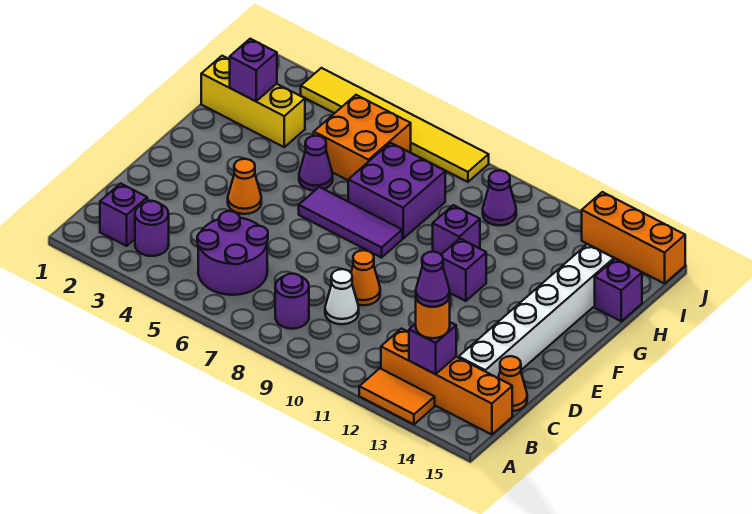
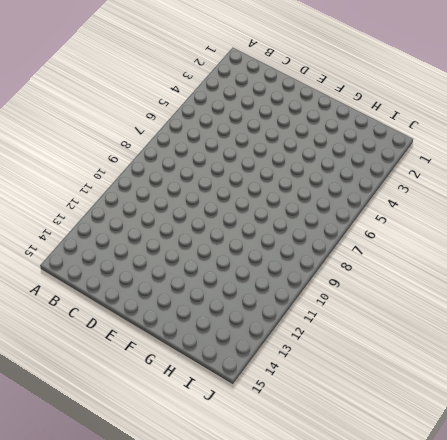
none -> orange tile A12:A13 level 1
none -> purple brick B2 level 1
none -> purple round brick B3 level 1

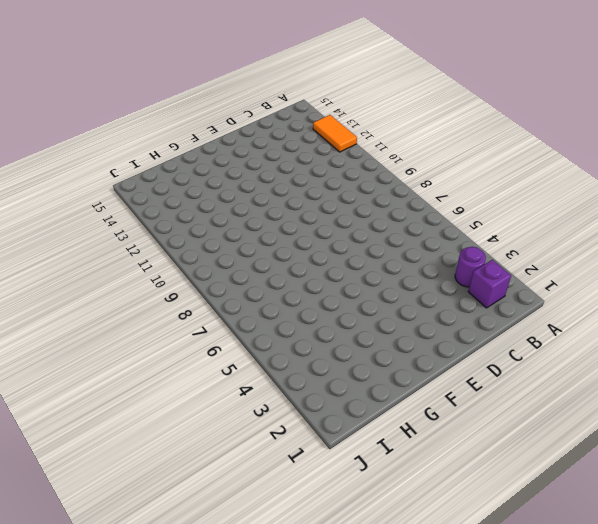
none -> purple round brick B5:C6 level 1
none -> purple round brick B8 level 1
none -> orange brick B12:B15 level 1

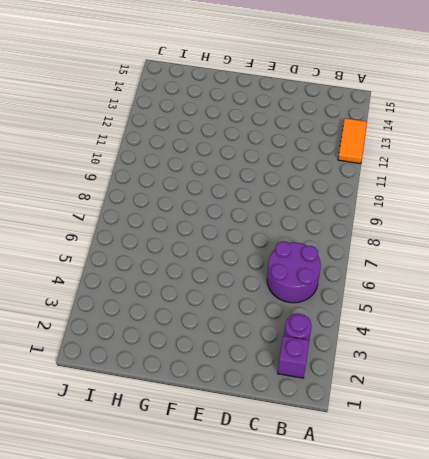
none -> purple round brick B8 level 1
none -> orange brick B12:B15 level 1
none -> white cone C9 level 1

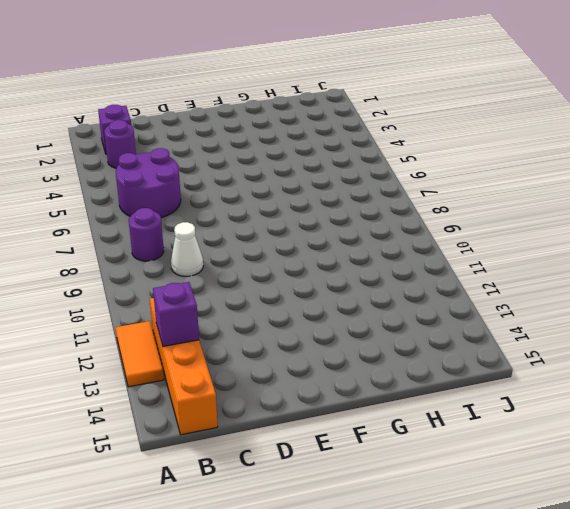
none -> white brick C14:H14 level 1
none -> orange cone C15 level 1
none -> orange cone D9 level 1

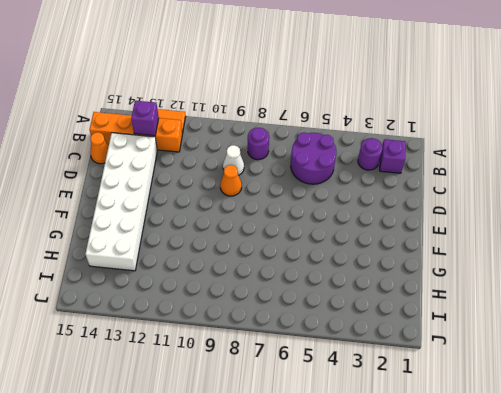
white brick C13:H14 level 1 -> white brick C14:H14 level 1
none -> orange cone E4 level 1
none -> purple tile F6:F8 level 1
none -> purple brick F11 level 1

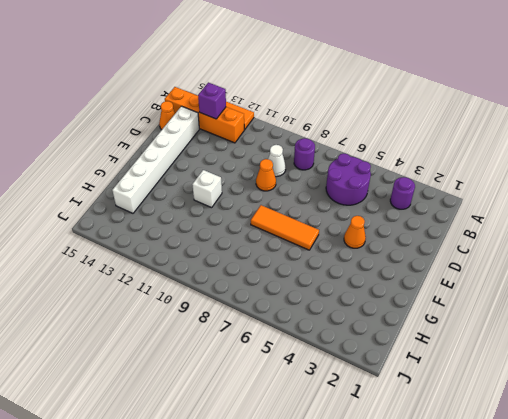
orange tile F6:F8 level 1 -> purple tile F6:F8 level 1
white brick F11 level 1 -> purple brick F11 level 1
none -> purple brick B2 level 1
none -> purple cone G5 level 1
none -> purple brick G7:H8 level 1

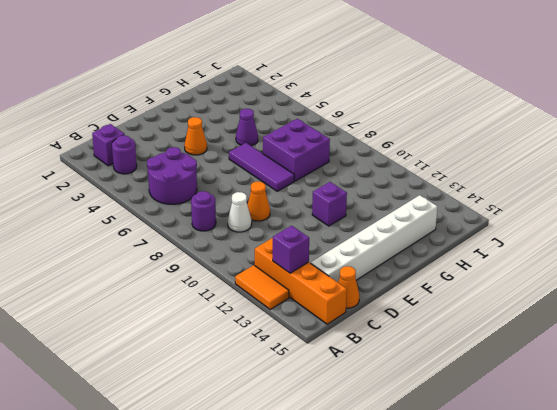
none -> purple brick G10 level 1
none -> yellow brick H1:H3 level 1
none -> orange brick H5:I6 level 1

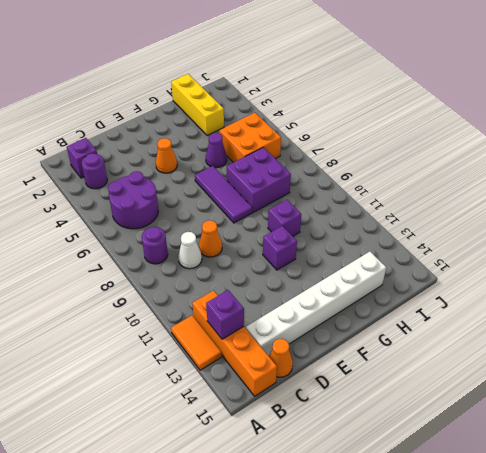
none -> purple brick H15 level 1
none -> purple cone I10 level 1
none -> yellow tile J3:J8 level 1

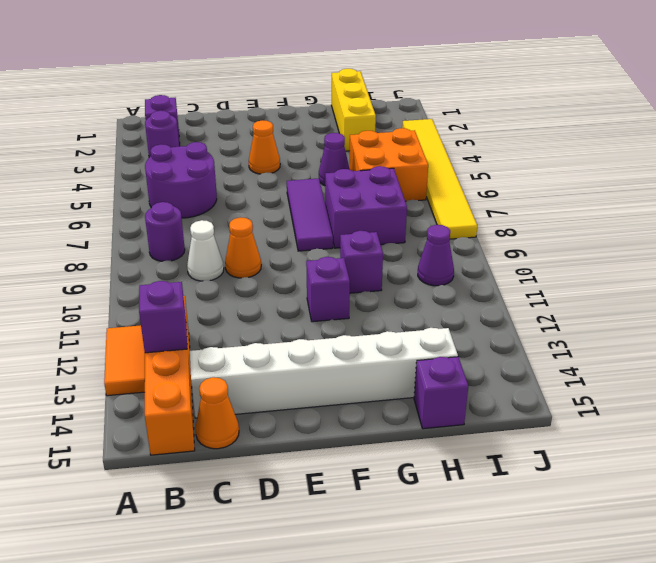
none -> orange brick J13:J15 level 1
none -> purple brick H2 level 2
none -> orange round brick B13 level 3

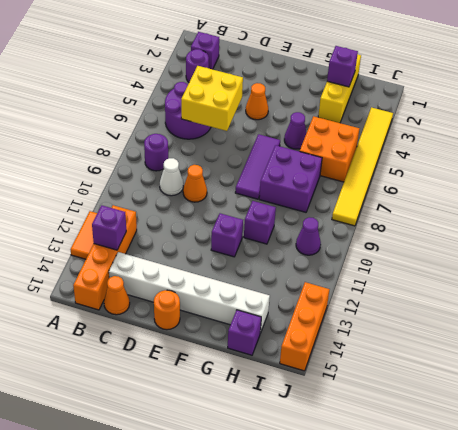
yellow brick C5:D6 level 2 -> none
orange round brick E15 level 1 -> orange round brick B13 level 3
none -> purple cone B13 level 4

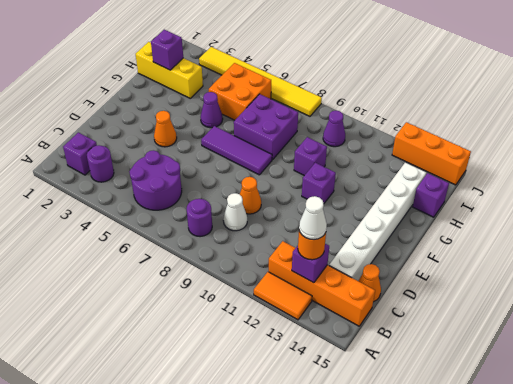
white cone B13 level 4 -> purple cone B13 level 4

